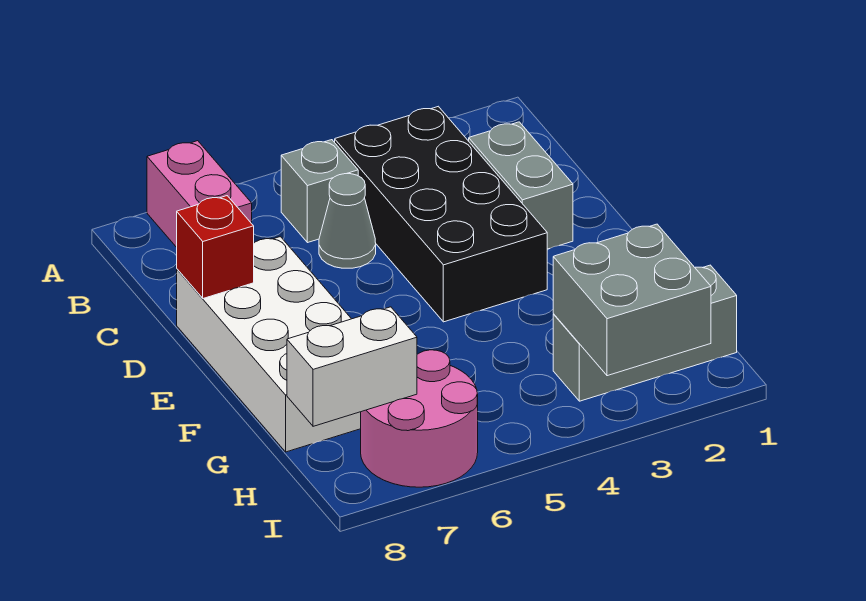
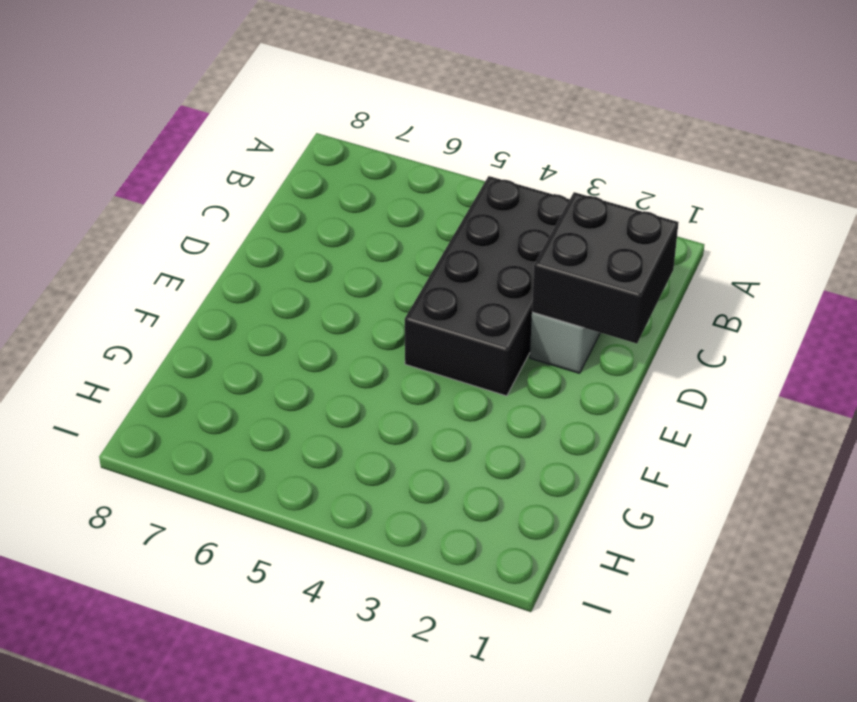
black brick C1:D2 level 2 -> none
none -> pink brick A7:B7 level 1
none -> grey brick B5 level 1

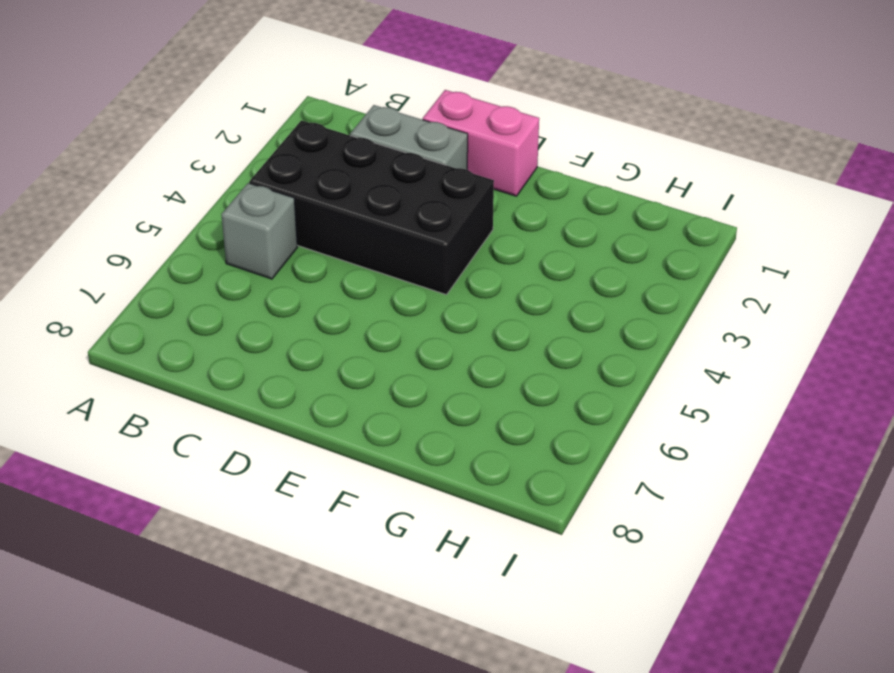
pink brick D1:E1 level 1 -> pink brick A7:B7 level 1
none -> grey cone C5 level 1
none -> white brick D7:G8 level 1

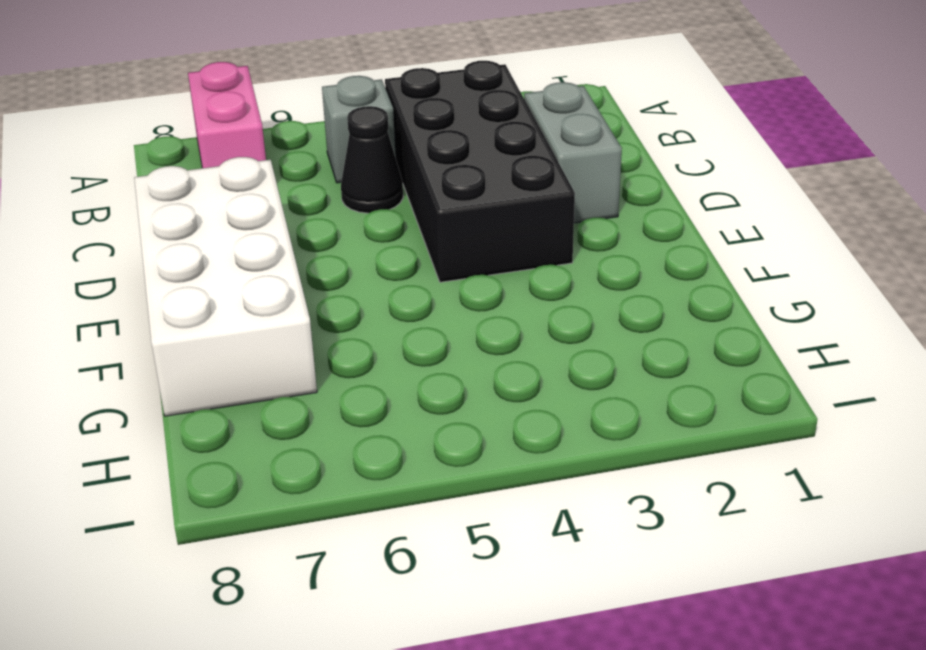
black cone C5 level 1 -> grey cone C5 level 1
none -> grey brick H1:H3 level 1
none -> pink round brick H6:I7 level 1

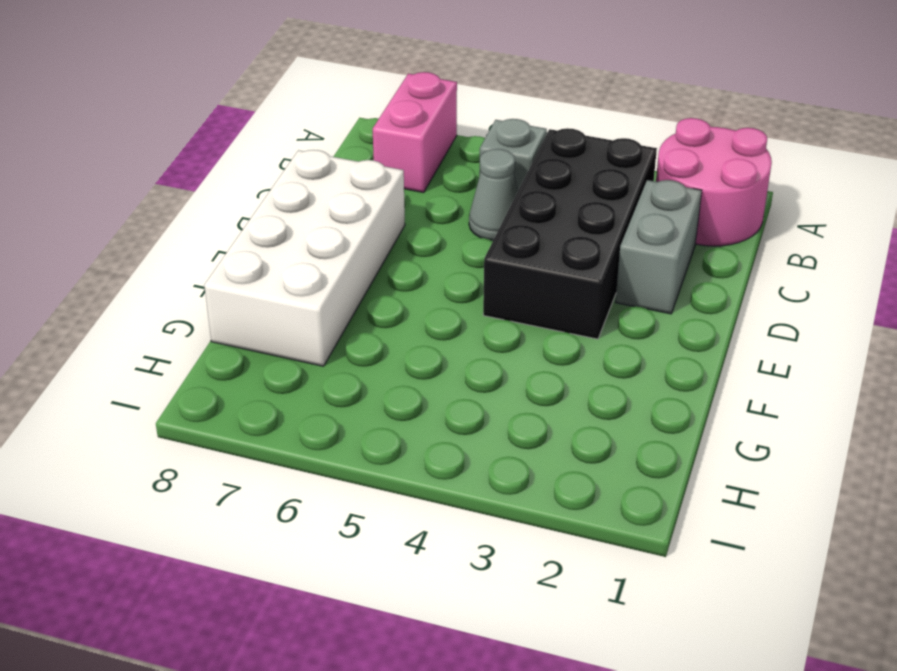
pink round brick A1:B2 level 1 -> pink round brick H6:I7 level 1
none -> grey brick H1:H3 level 1
none -> red brick D8 level 2

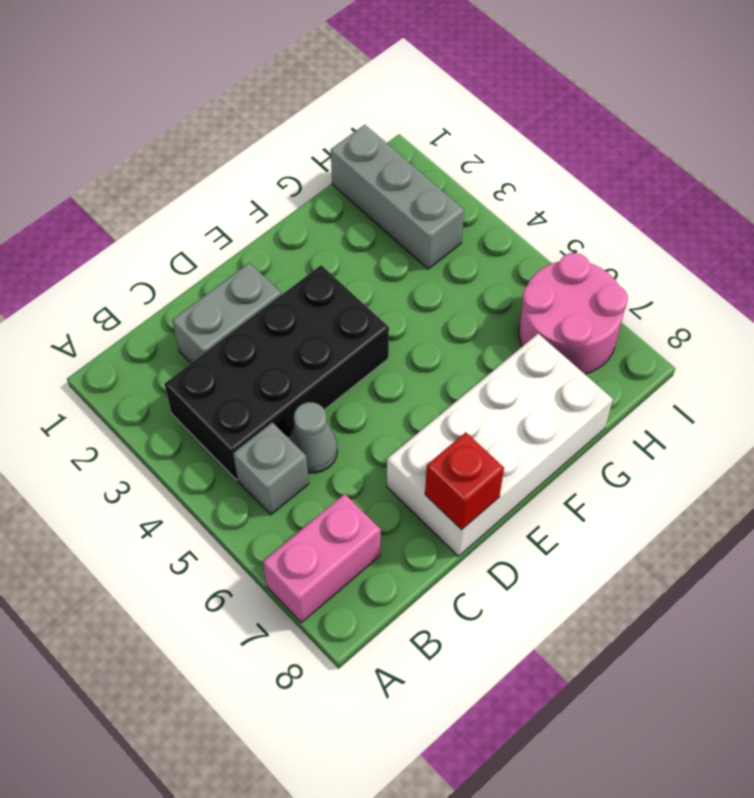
none -> grey brick H2:I3 level 2
none -> white brick H7:H8 level 2

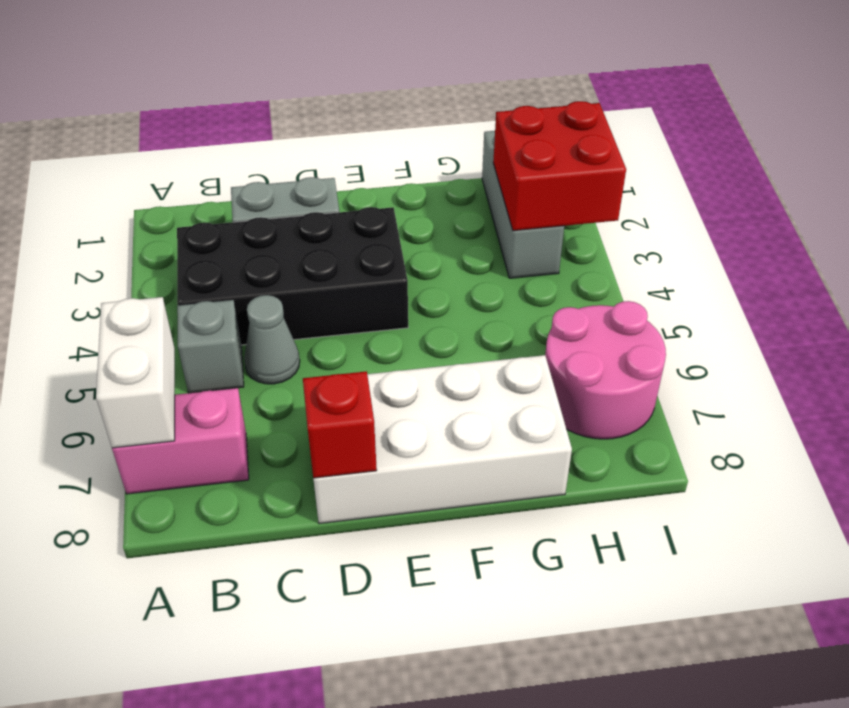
white brick A6:A7 level 2 -> white brick H7:H8 level 2
red brick H2:I3 level 2 -> grey brick H2:I3 level 2

